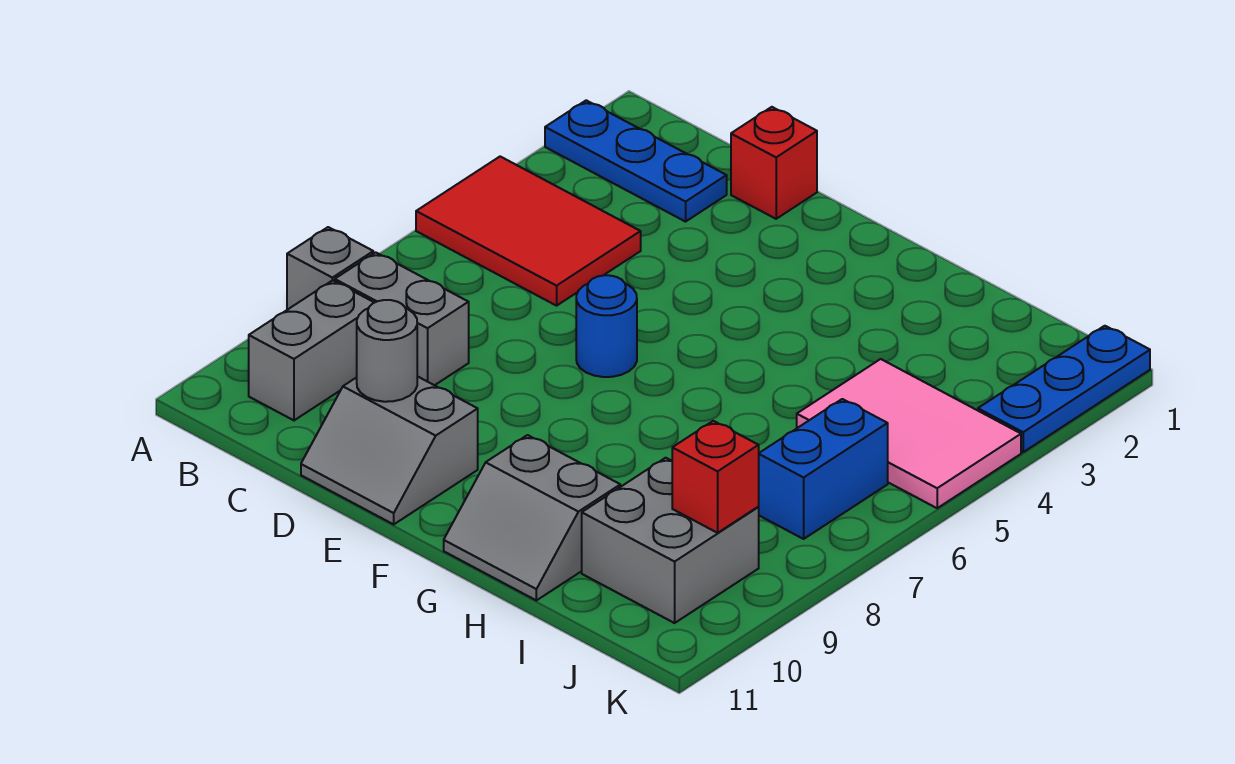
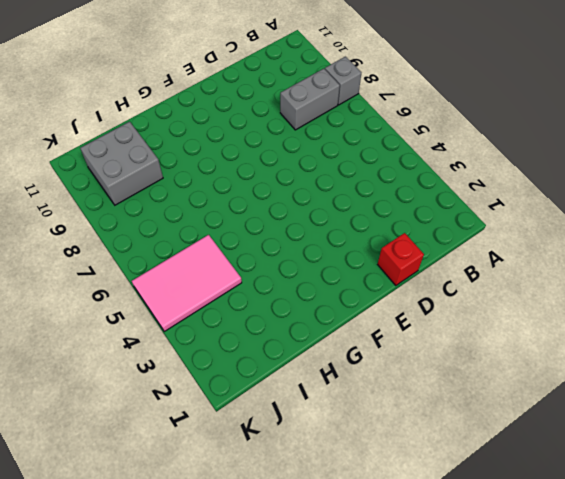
none -> blue plate A2:C2 level 1
none -> red tile A4:C5 level 1
none -> grey brick B9:B10 level 1

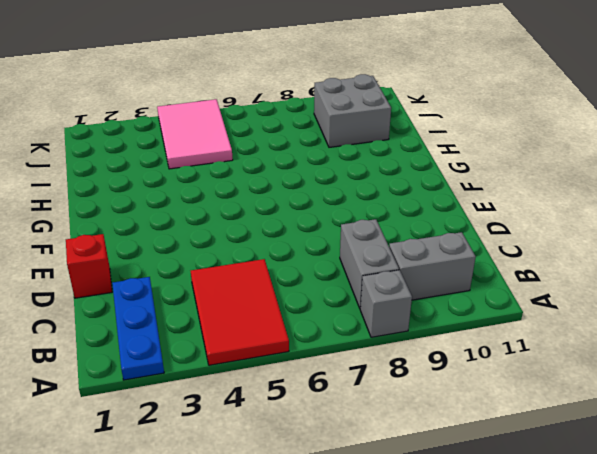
none -> grey slope D10:E11 level 1 top 10
none -> blue round brick E6 level 1
none -> grey slope G10:H11 level 1 top 10

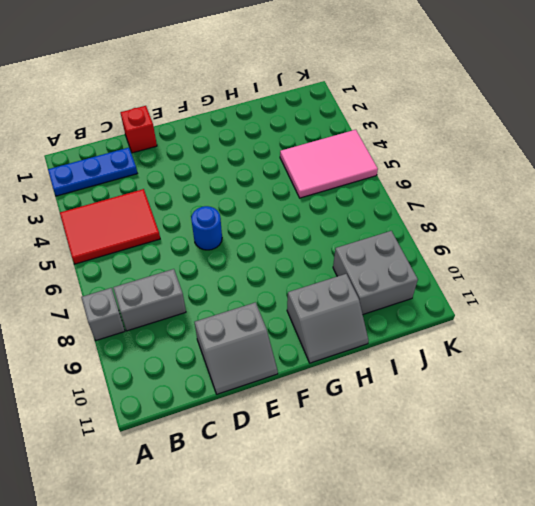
none -> grey brick B9:B10 level 1
none -> blue brick J6:J7 level 1
none -> blue plate K1:K3 level 1

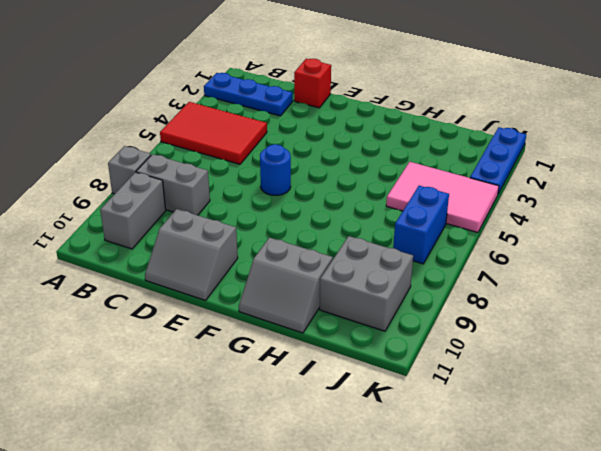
none -> grey round brick D10 level 2
none -> red brick J9 level 2

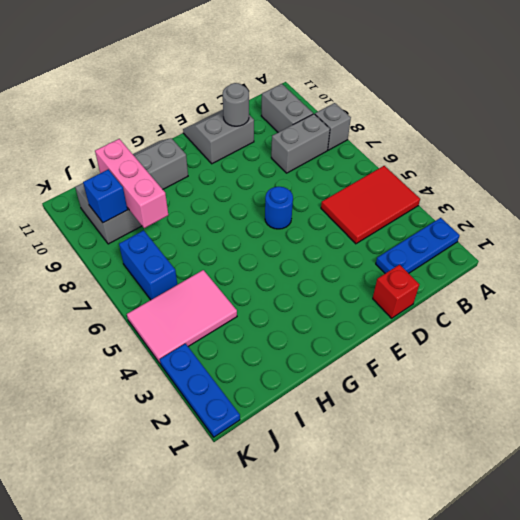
pink brick I8:I10 level 2 -> none
blue brick J9 level 2 -> red brick J9 level 2

